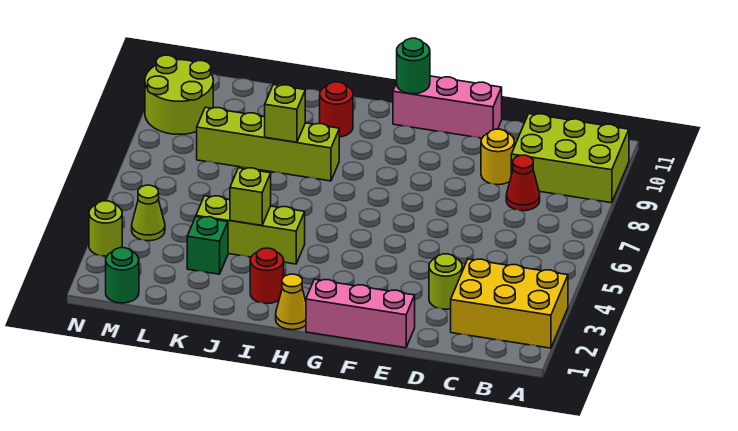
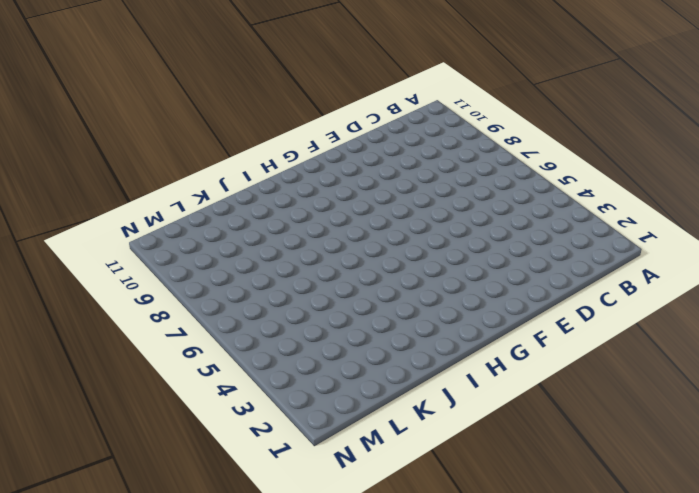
none -> yellow brick A2:C3 level 1
none -> lime brick A9:C10 level 1
none -> red cone C8 level 1

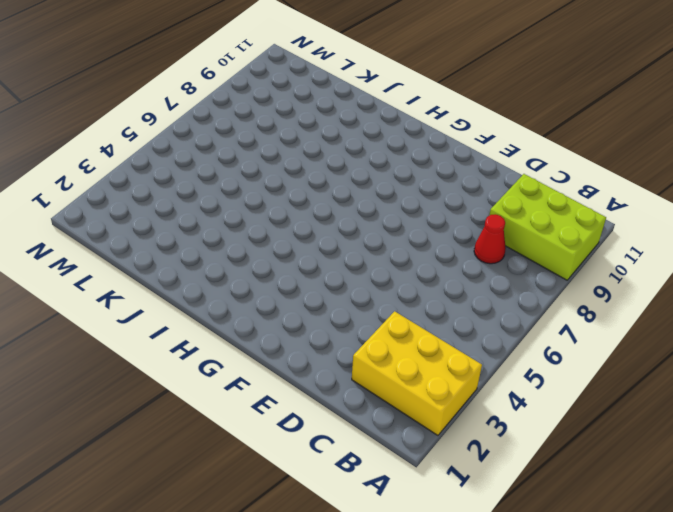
none -> lime round brick D3 level 1
none -> yellow round brick D9 level 1
none -> pink brick E1:G1 level 1

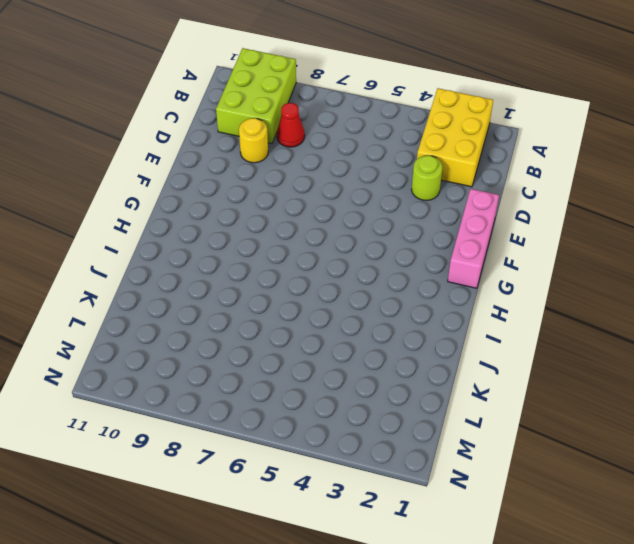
none -> pink brick E11:G11 level 1
none -> yellow cone H1 level 1
none -> red round brick I2 level 1

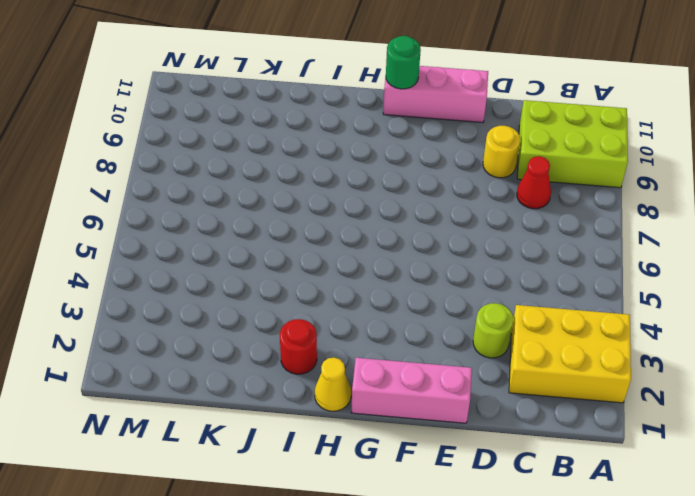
none -> lime brick I4:K4 level 1
none -> lime brick I8:L8 level 1
none -> red round brick I10 level 1

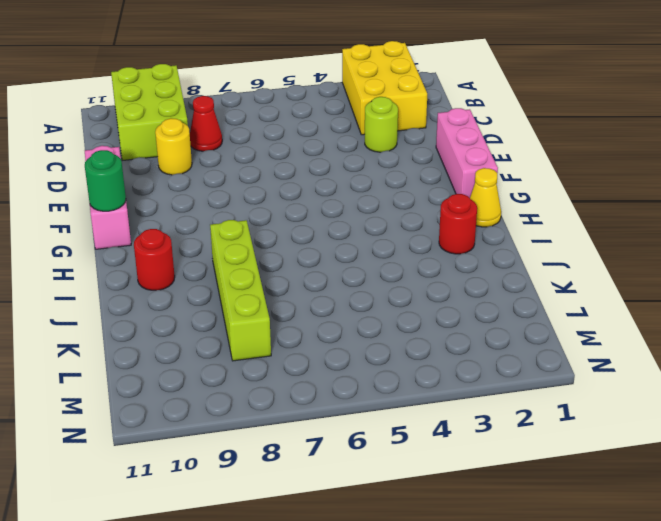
none -> lime brick I4:K4 level 1
none -> green brick K3 level 1
none -> green round brick M1 level 1

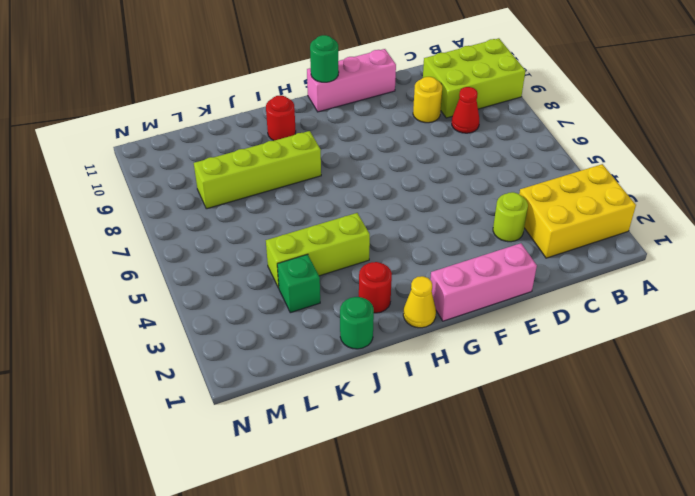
green round brick J1 level 1 -> green round brick M1 level 1
none -> lime cone M4 level 1
none -> lime round brick M9:N10 level 1
none -> lime round brick N3 level 1

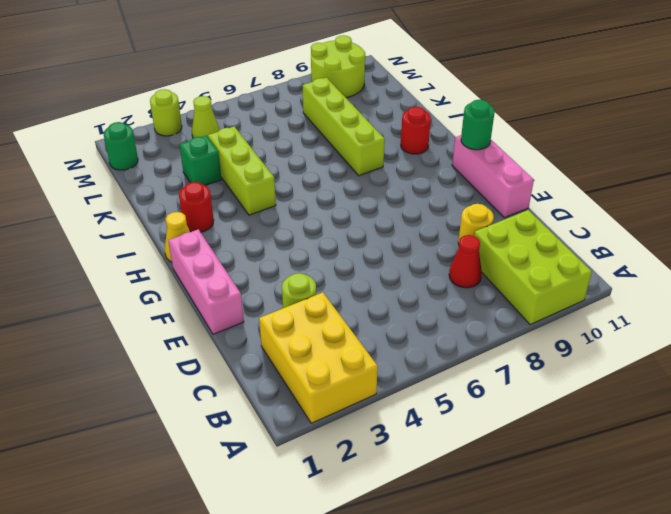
none -> lime brick J4 level 2
none -> lime brick J8 level 2

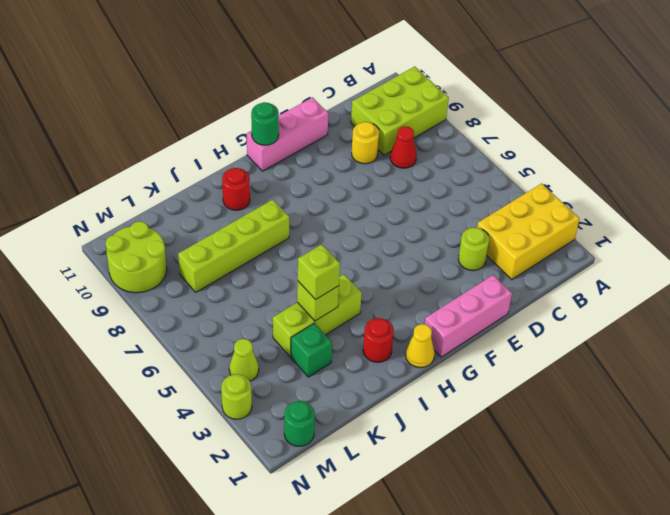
lime brick J4 level 3 -> lime brick J8 level 2

